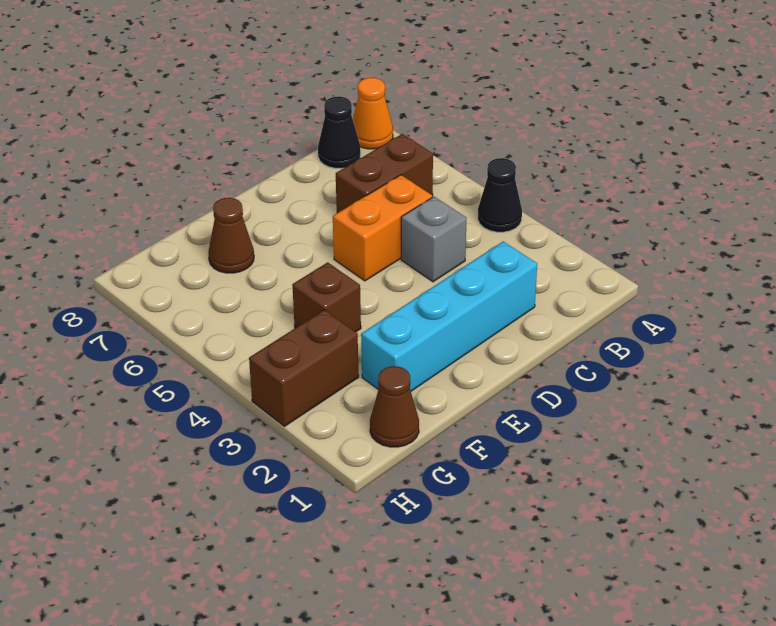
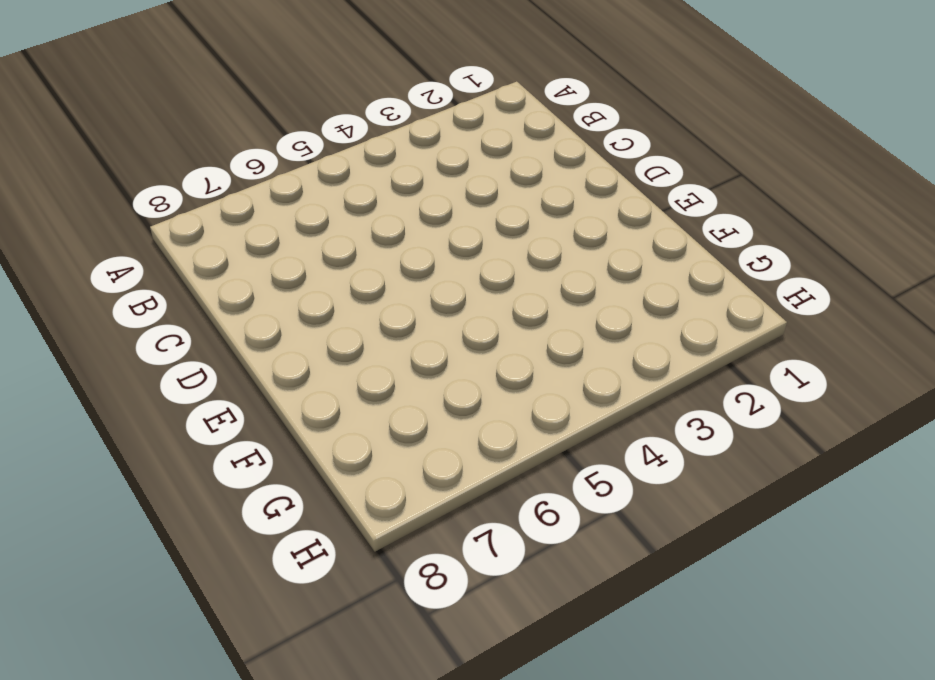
none -> black cone A4 level 1
none -> orange cone A8 level 1

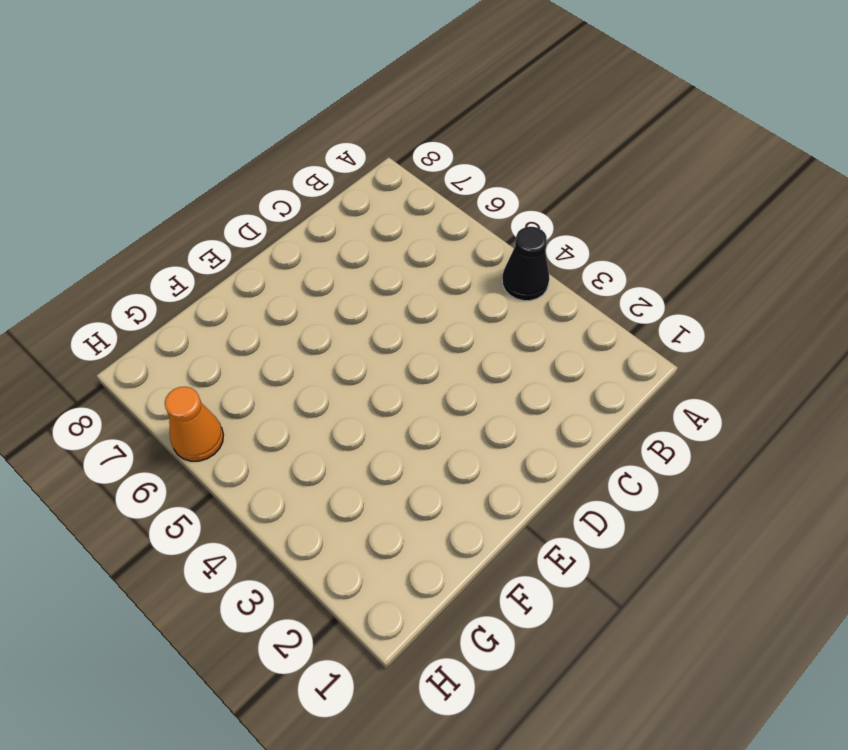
orange cone H6 level 1 -> orange cone A8 level 1
none -> brown brick B6:C6 level 1
none -> black cone B8 level 1

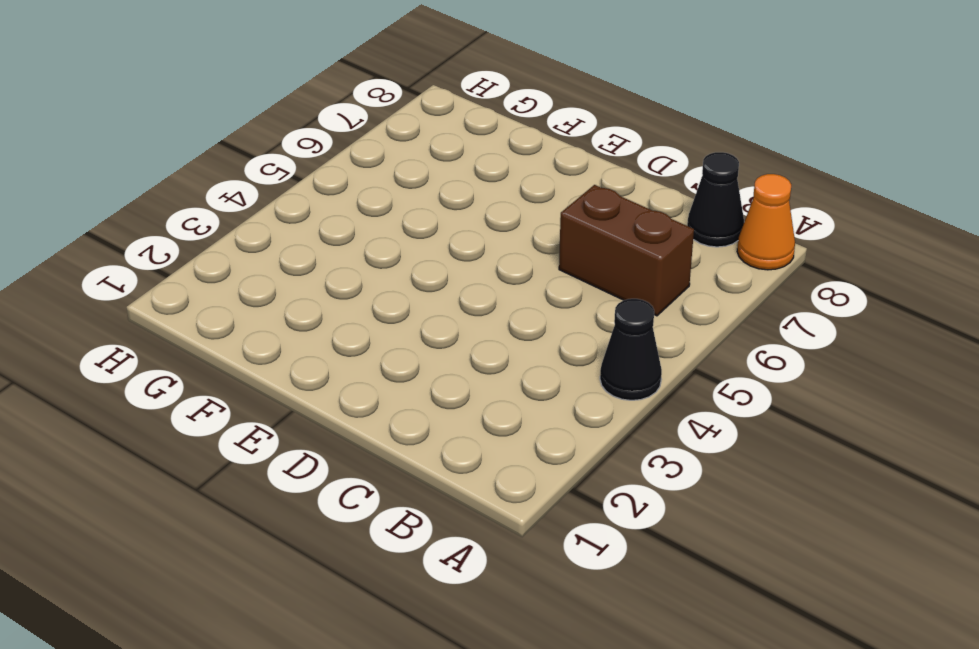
none -> cyan brick C2:F2 level 1
none -> grey brick C4 level 1

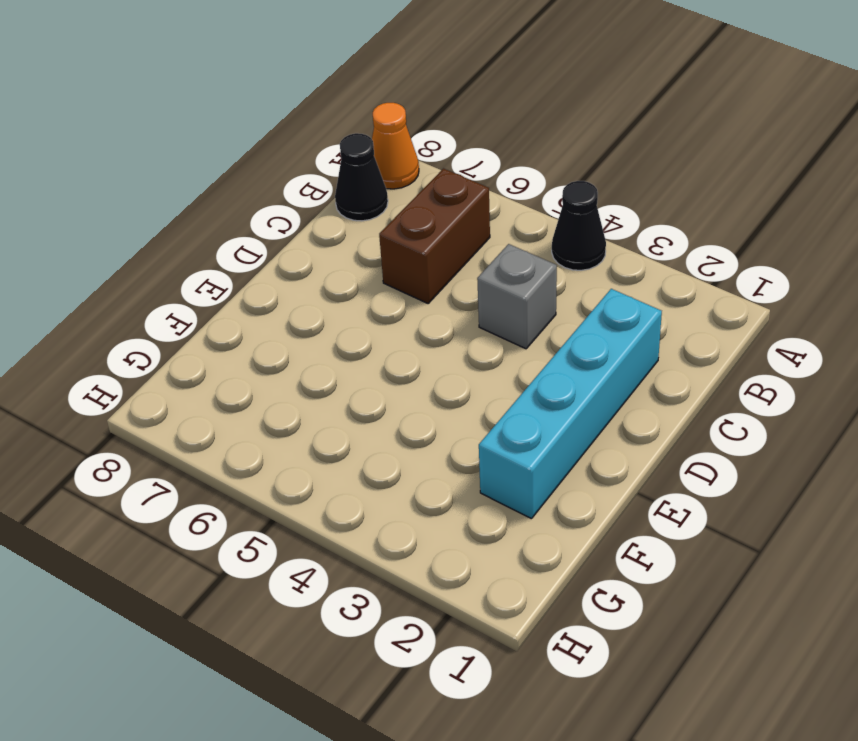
none -> orange brick C5:D5 level 1
none -> brown brick F4 level 1

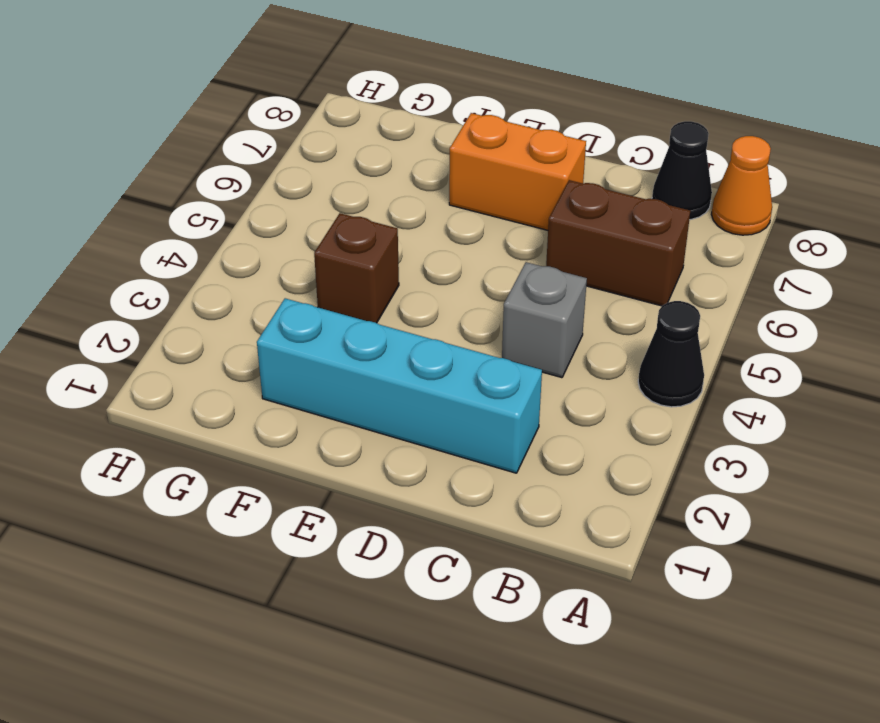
orange brick D7:E7 level 1 -> orange brick C5:D5 level 1
none -> brown cone F7 level 1
none -> brown cone G1 level 1

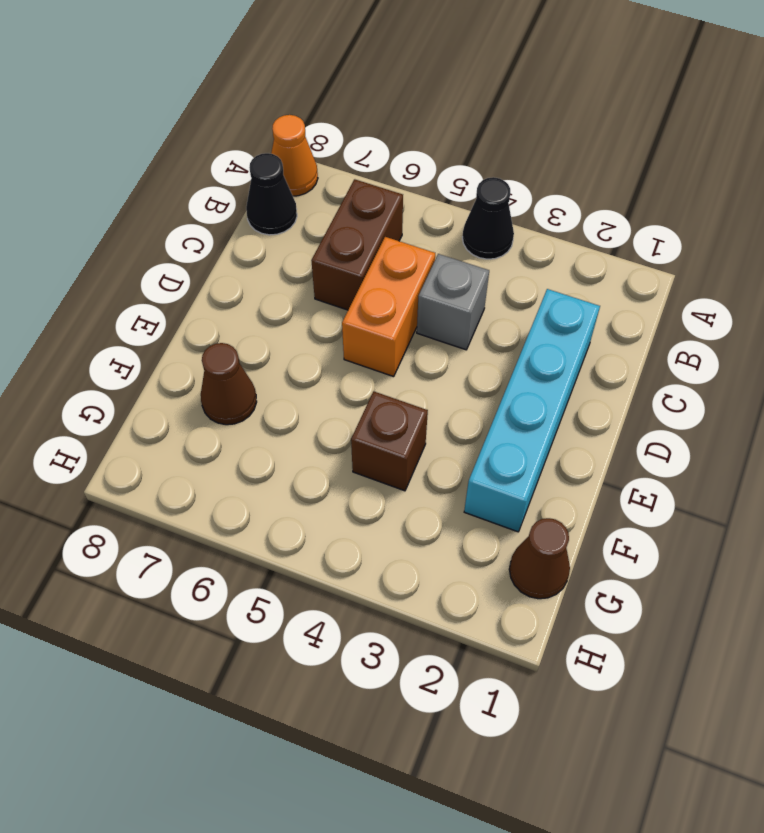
none -> brown brick G3:H3 level 1

